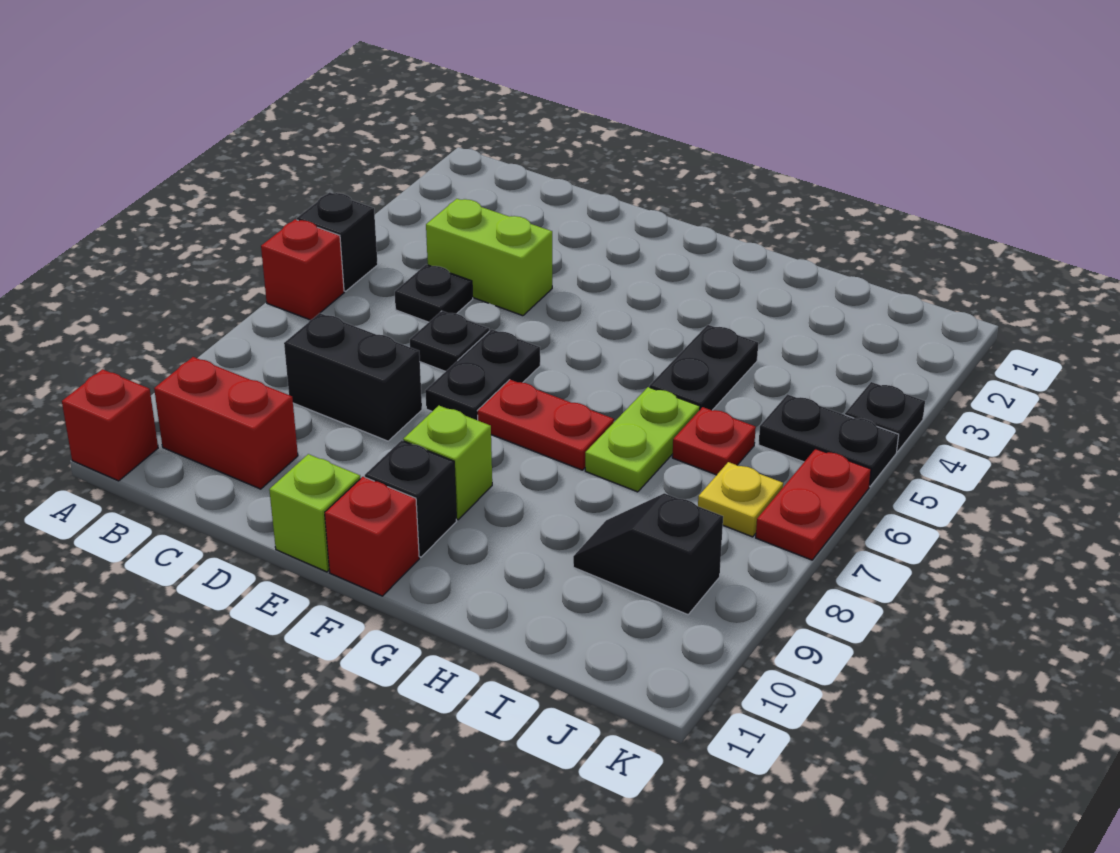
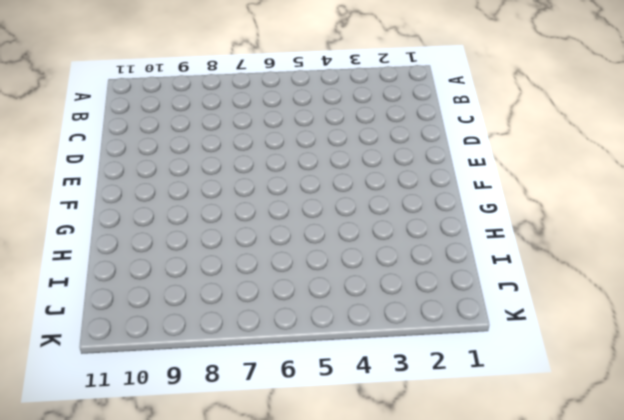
none -> black brick A5 level 1
none -> red brick A6 level 1
none -> red brick A11 level 1

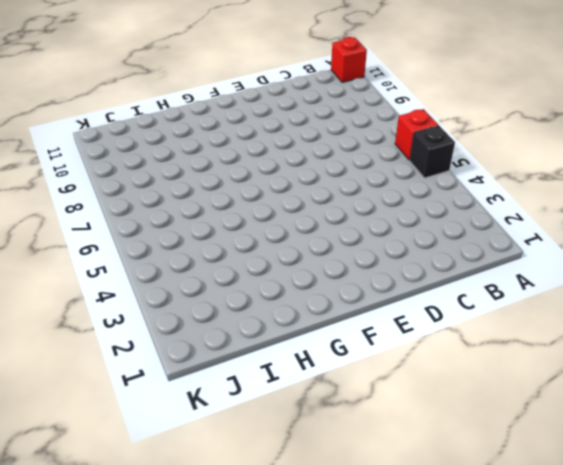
none -> red brick B10:C10 level 1
none -> lime brick C4:D4 level 1
none -> black plate C5 level 1

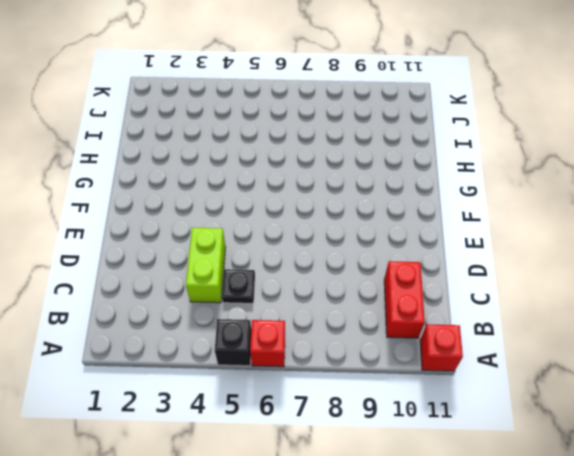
none -> black brick C8:D8 level 1
none -> black plate D6 level 1
none -> black plate E6:E7 level 1

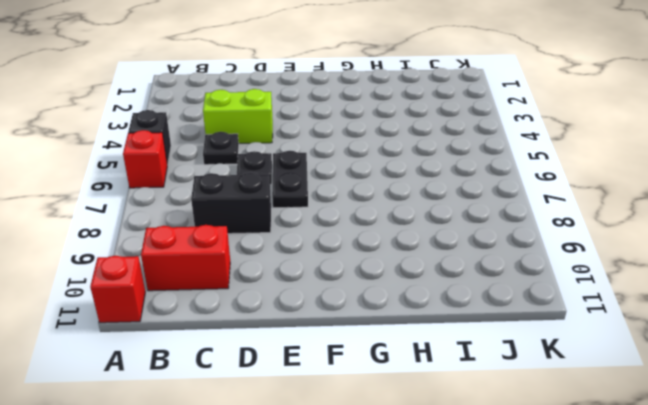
none -> lime brick E11 level 1
none -> red plate F7:G7 level 1
none -> lime brick F9 level 1

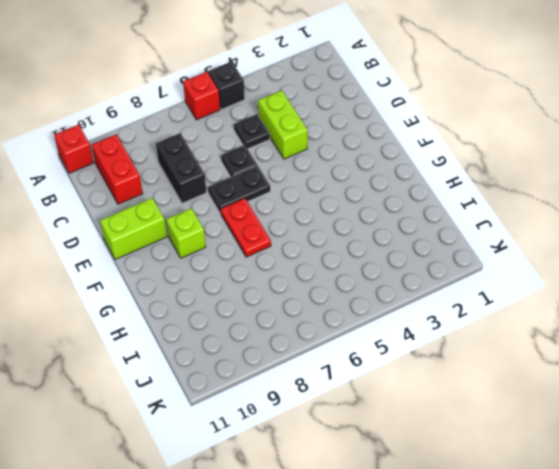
lime brick E10:E11 level 1 -> lime brick E11 level 1
none -> black brick F10 level 1
none -> red brick F11 level 1
none -> black plate H4:H5 level 1

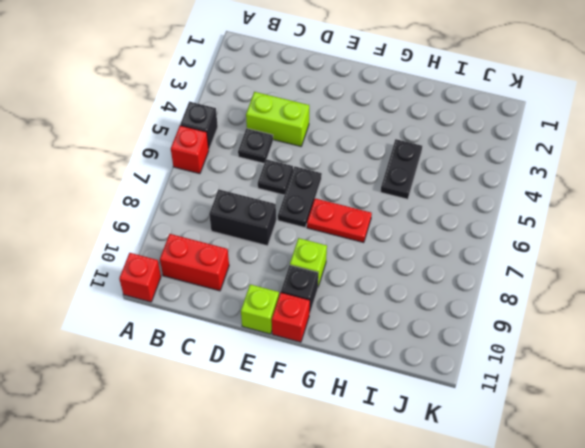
none -> lime plate H6:H7 level 1
none -> red plate I6 level 1
none -> black slope I9:J9 level 1 top J

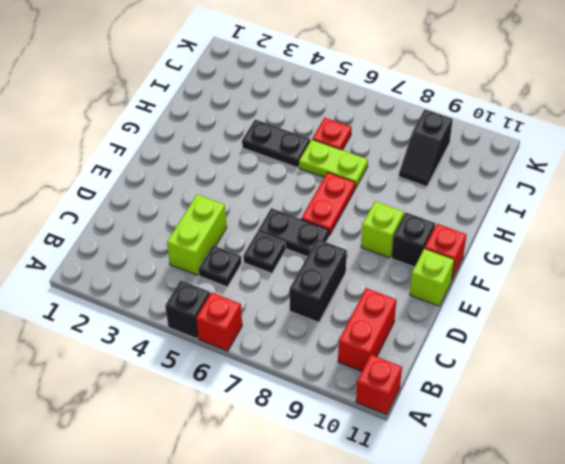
none -> black plate J5:K5 level 1
none -> yellow plate J7 level 1
none -> black plate K4 level 1

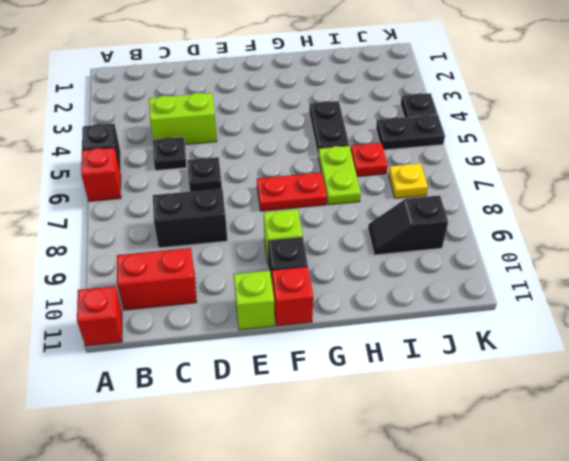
none -> black plate E6:E7 level 1
none -> red plate K6:K7 level 1

